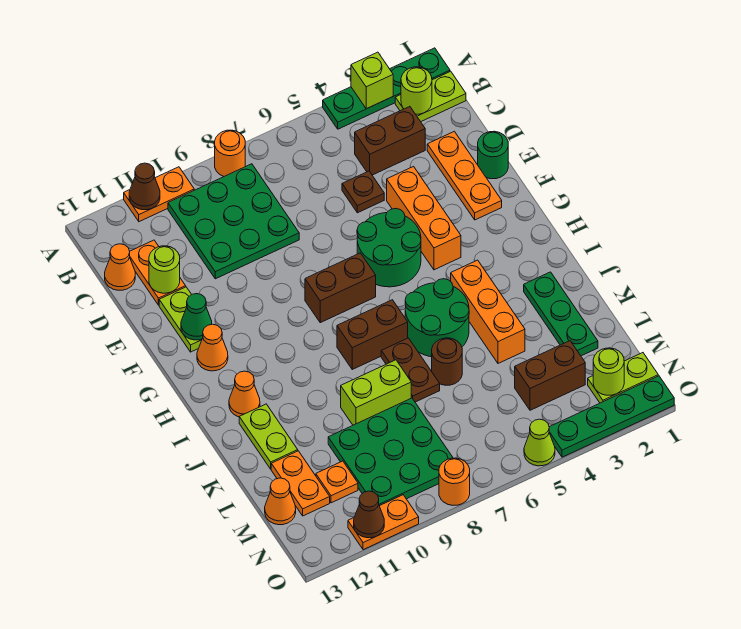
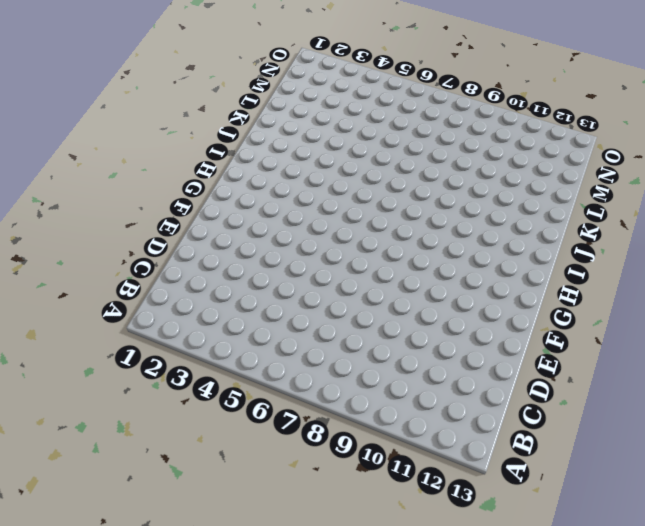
none -> green plate A1:A4 level 1
none -> orange round brick A8 level 1
none -> orange plate A10:A11 level 1
none -> lime plate B1:B2 level 1

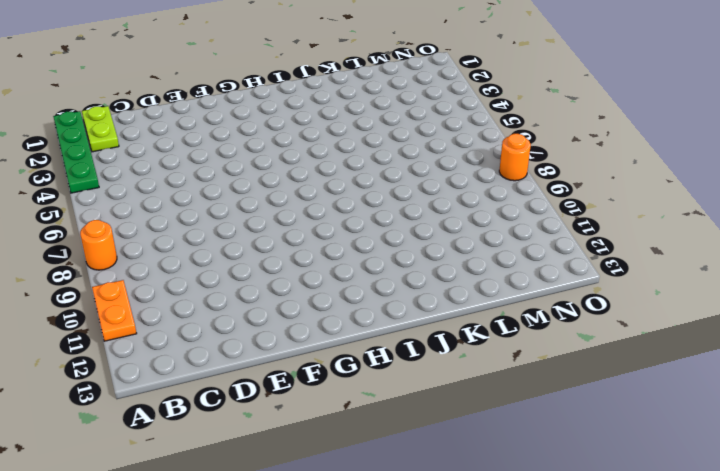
none -> green plate B8:D10 level 1
none -> brown brick C3:C4 level 1
none -> orange plate C12:D12 level 1
none -> orange cone C13 level 1

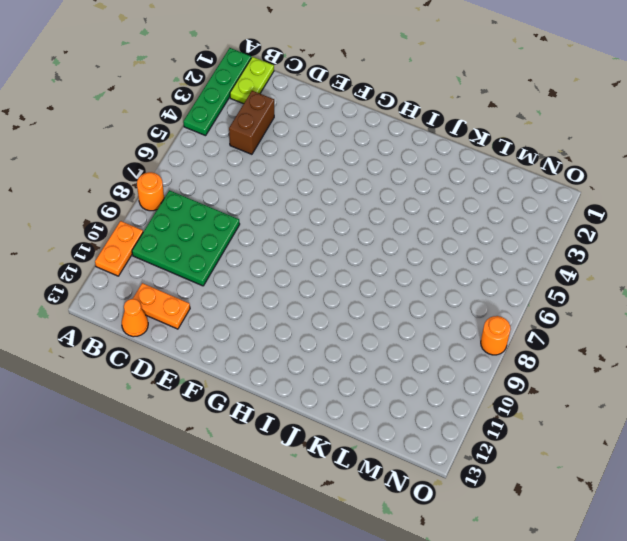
none -> orange plate D2:F2 level 1
none -> brown plate D5 level 1
none -> green round brick E1 level 1
none -> orange brick E4:G4 level 1

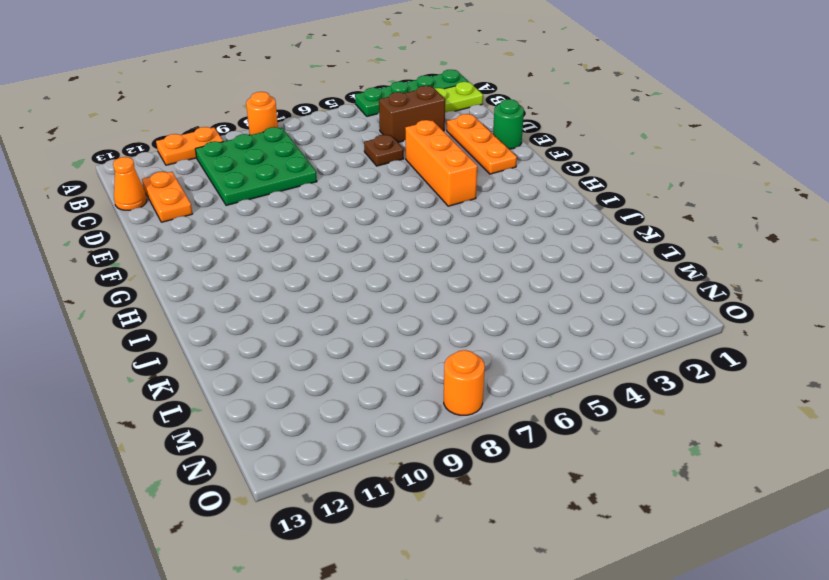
none -> lime plate E12:F12 level 1
none -> green round brick F5:G6 level 1
none -> brown brick G7:G8 level 1
none -> orange cone G12 level 1

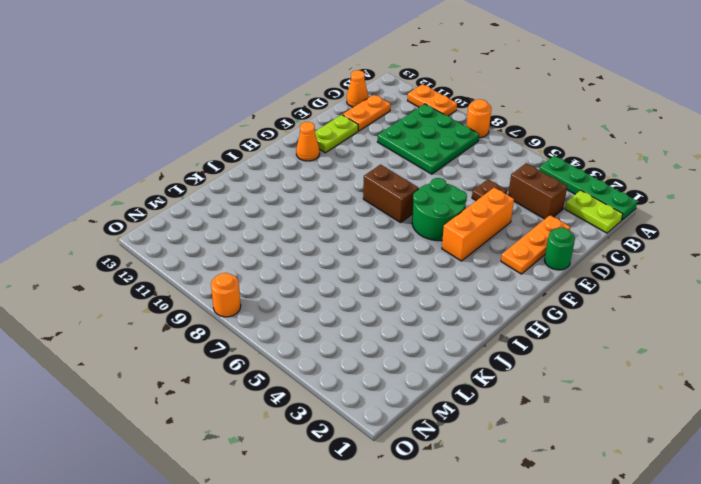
none -> orange brick I4:K4 level 1
none -> green round brick I5:J6 level 1
none -> brown brick I7:I8 level 1
none -> orange cone I12 level 1

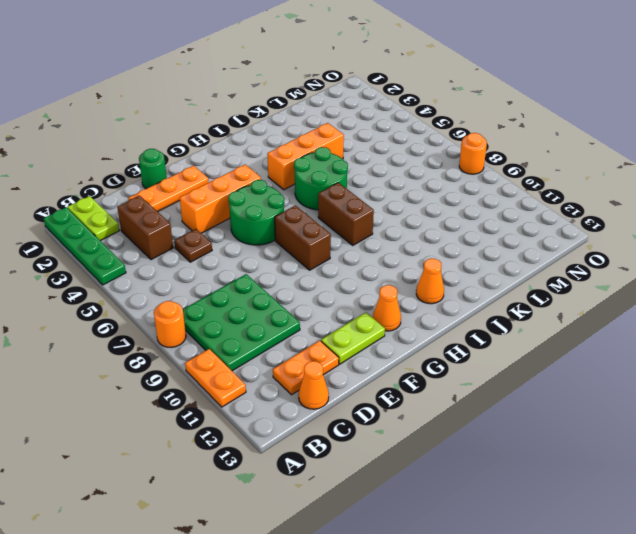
none -> green plate J2:L2 level 1
none -> brown plate J7:K7 level 1
none -> lime plate J12:K12 level 1
none -> brown round brick K6 level 1

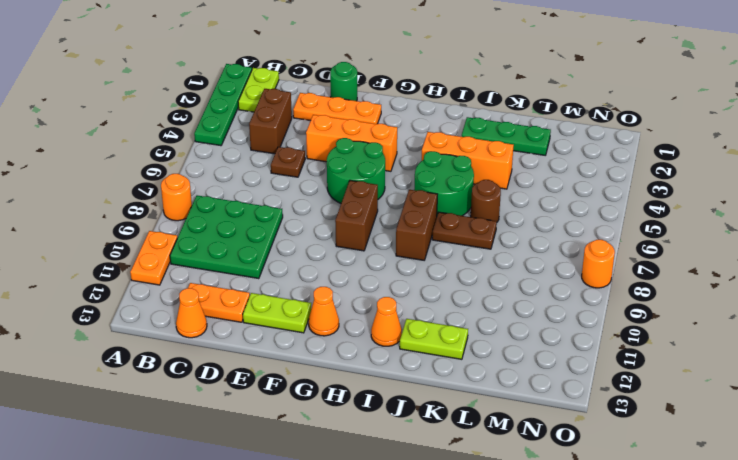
none -> lime brick K8:K9 level 1
none -> green plate L8:N10 level 1
none -> orange plate L12:M12 level 1
none -> brown brick M3:M4 level 1

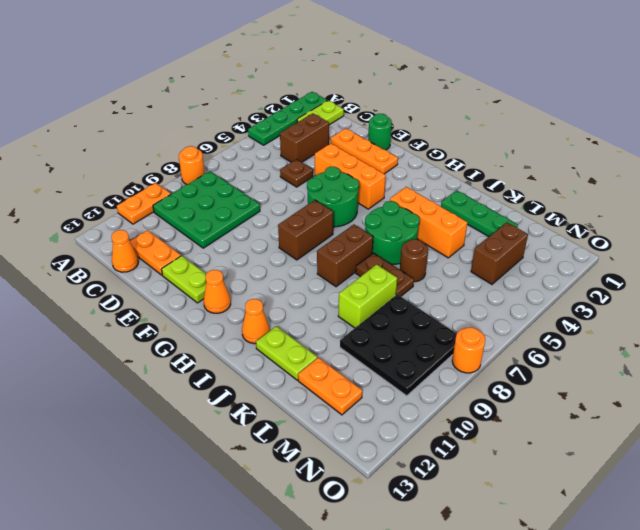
black plate L8:N10 level 1 -> green plate L8:N10 level 1
none -> orange plate M11 level 1
none -> orange cone M13 level 1
none -> lime plate N1:N2 level 1
none -> green plate O1:O4 level 1

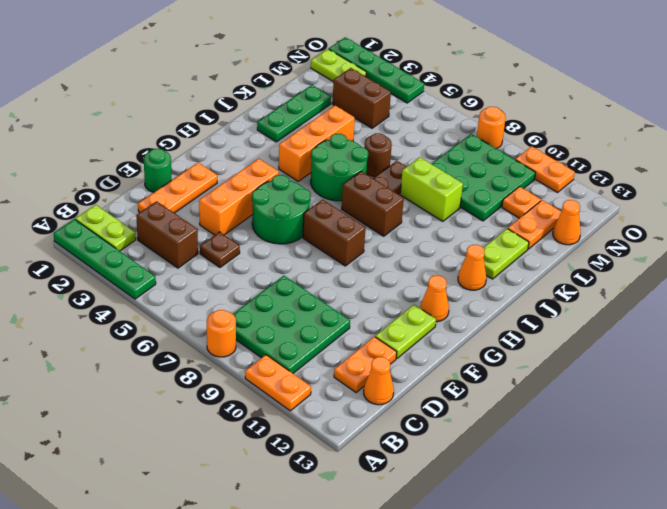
none -> lime cone O5 level 1
none -> lime brick A3 level 2
none -> brown cone A11 level 2
none -> lime round brick B2 level 2

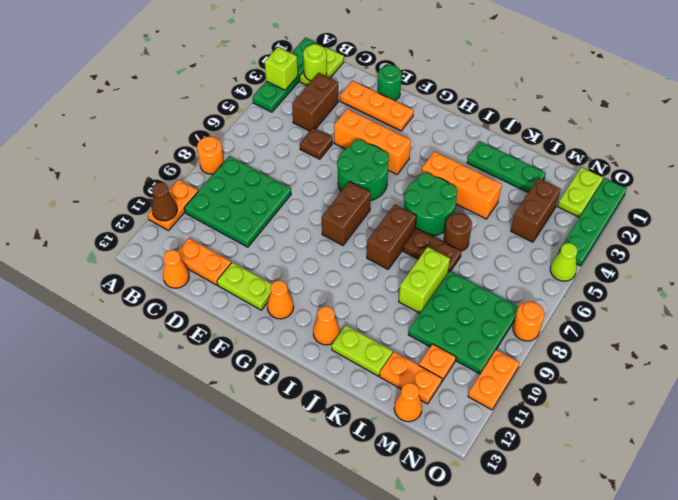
none -> lime round brick D12 level 2
none -> green cone F12 level 2
none -> lime round brick N2 level 2
none -> brown cone O11 level 2

